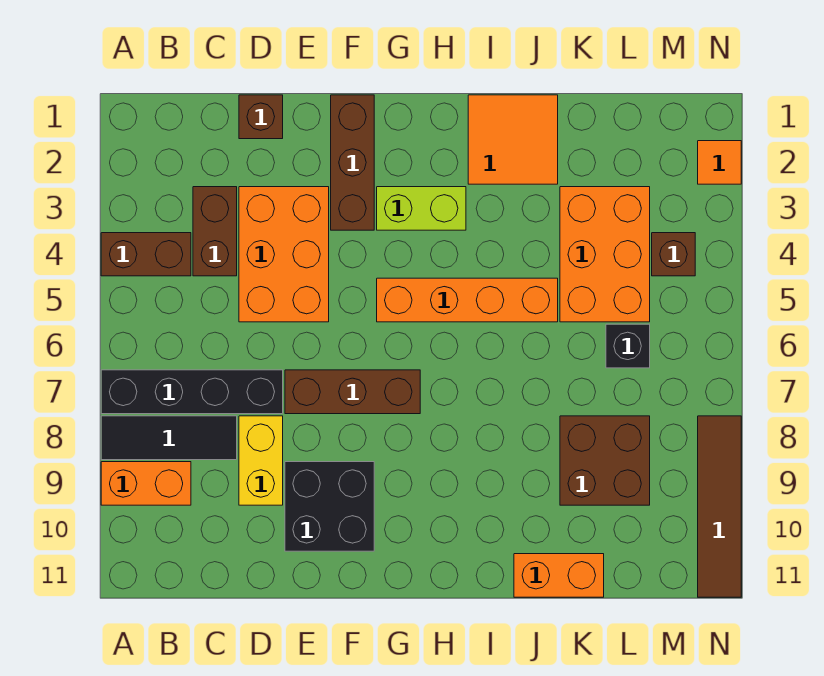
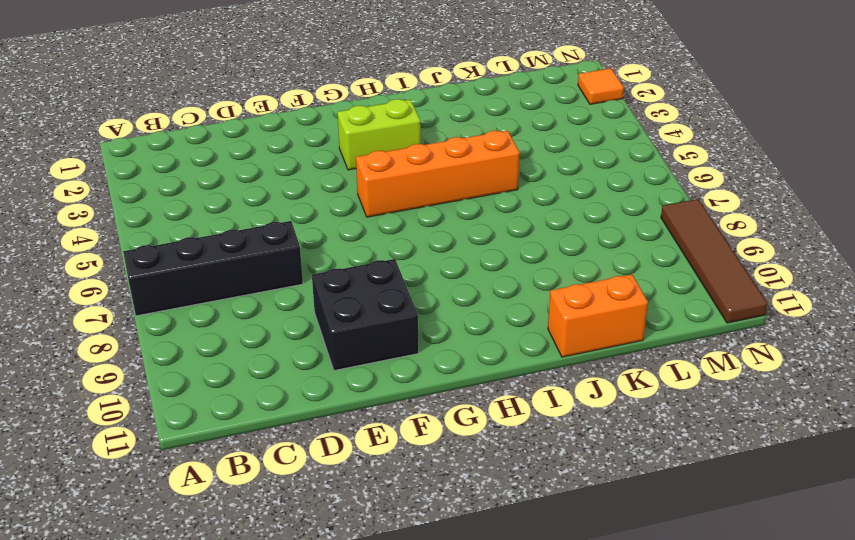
none -> brown brick A4:B4 level 1
none -> black tile A8:C8 level 1
none -> orange brick A9:B9 level 1

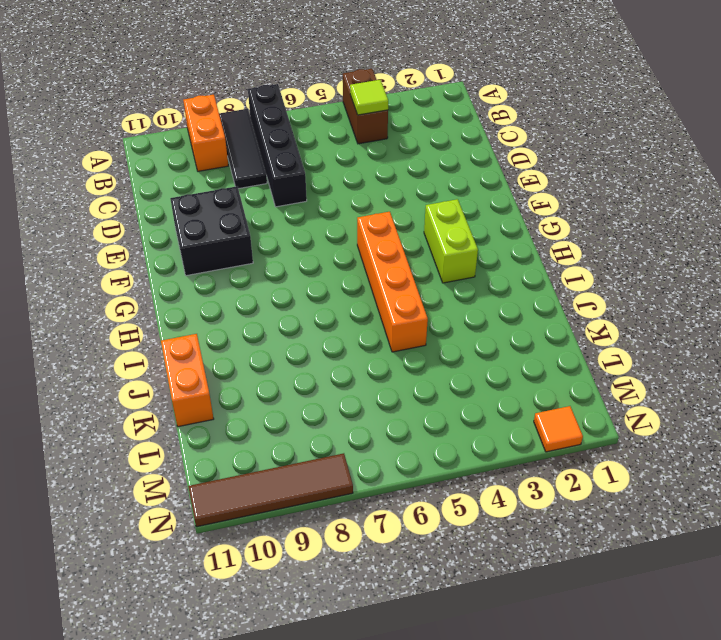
lime tile B4 level 2 -> none
none -> brown brick C3:C4 level 1
none -> brown brick D1 level 1
none -> orange brick D3:E5 level 1

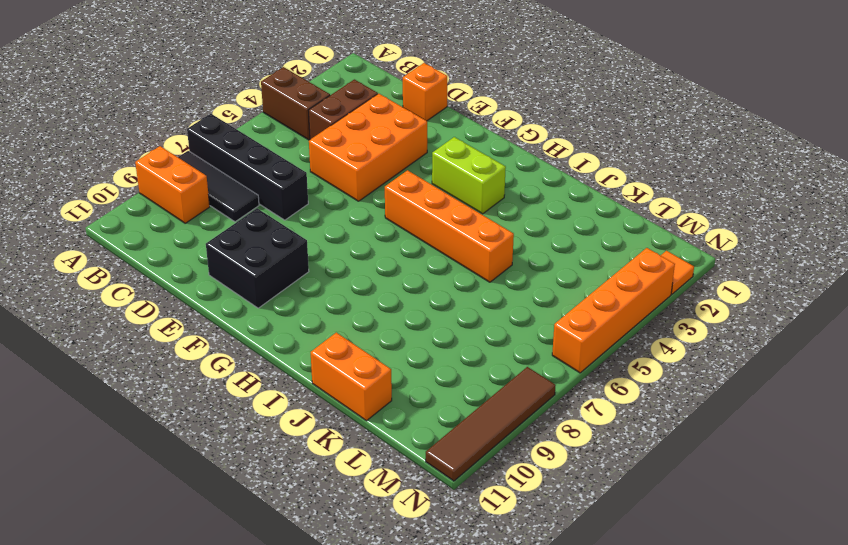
orange brick D1 level 1 -> brown brick D1 level 1
orange brick N3:N6 level 1 -> none
none -> yellow brick D8:D9 level 1
none -> brown brick E7:G7 level 1
none -> brown brick F1:F3 level 1

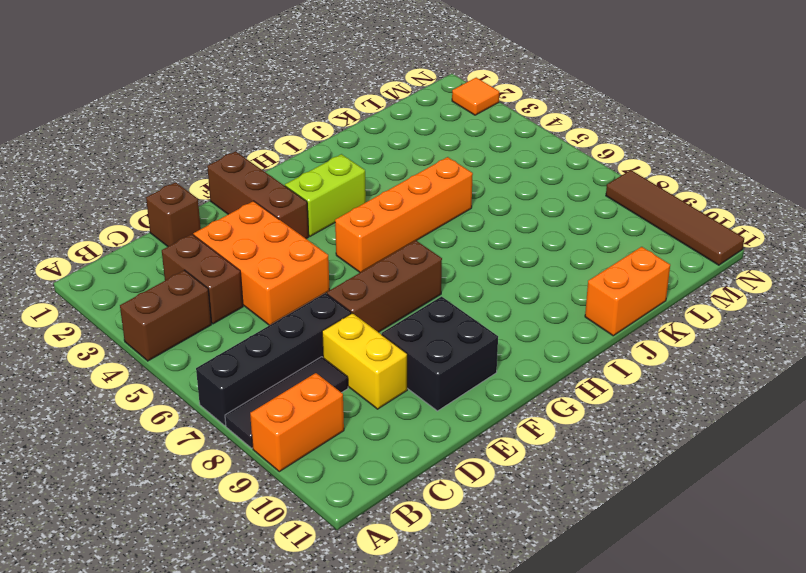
none -> orange tile I1:J2 level 1
none -> orange brick K3:L5 level 1
none -> brown brick K8:L9 level 1

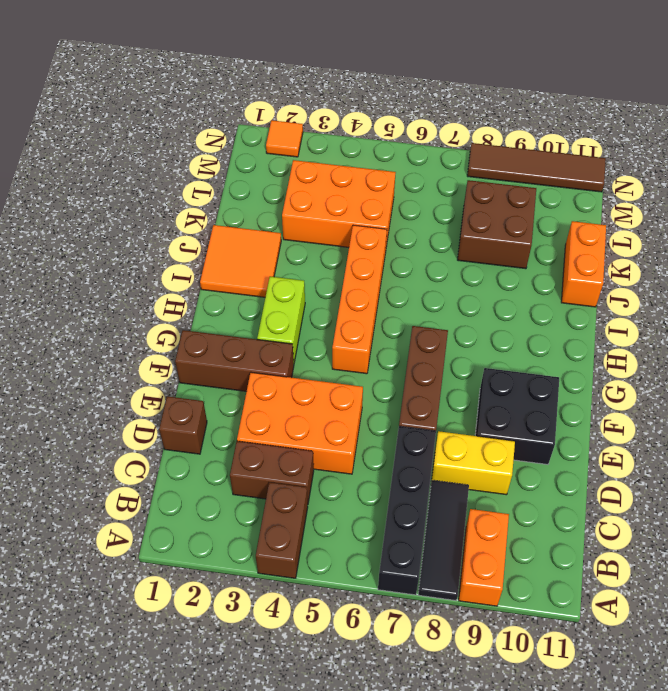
none -> black brick L6 level 1
none -> brown brick M4 level 1

